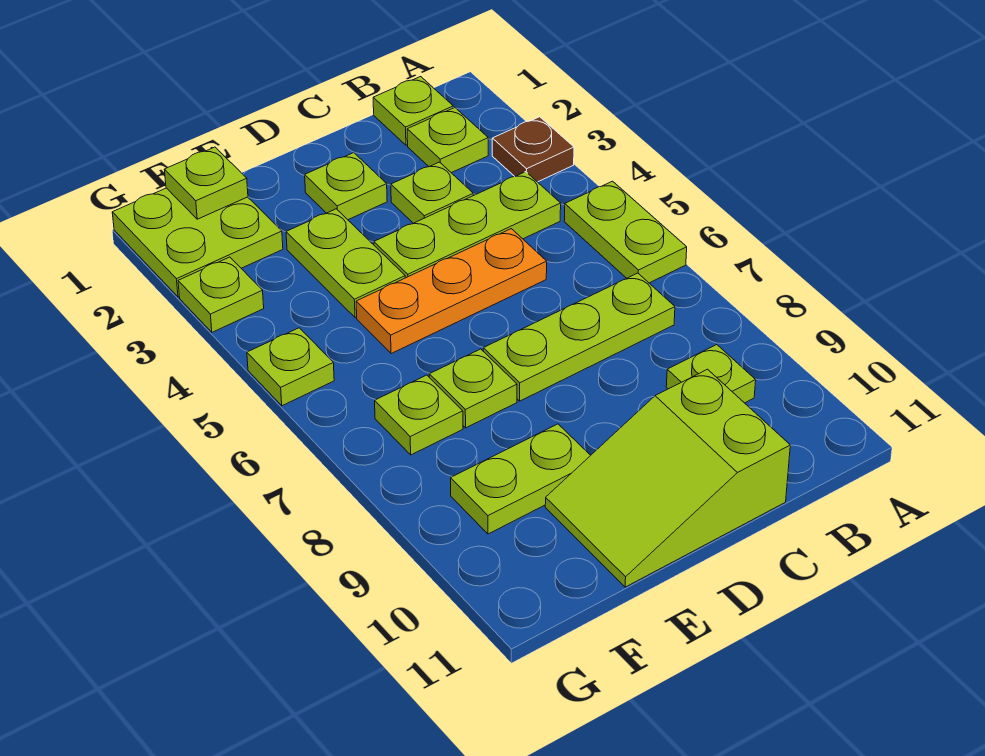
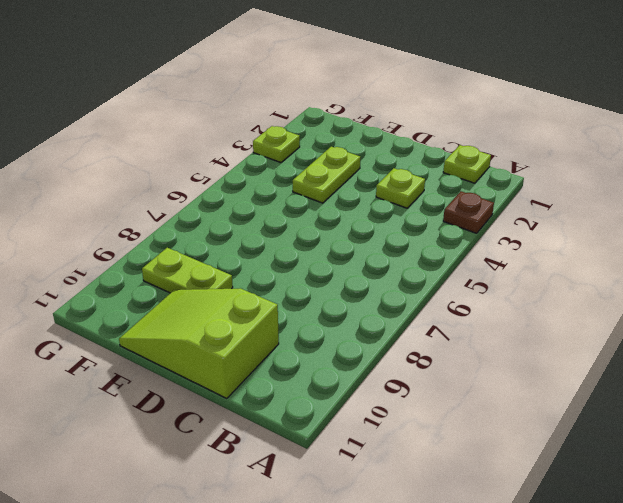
none -> lime plate A5:A6 level 1
none -> lime plate B2 level 1
none -> lime plate B4:D4 level 1

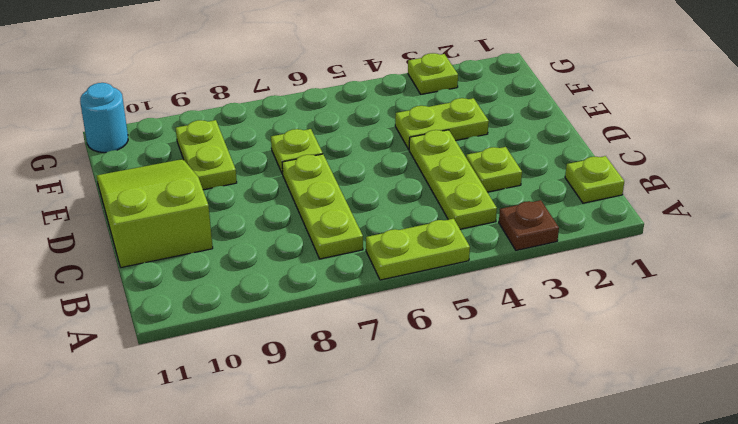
cyan round brick G11 level 1 -> none
none -> lime plate B2 level 1
none -> lime plate B9 level 1
none -> orange plate C5:E5 level 1

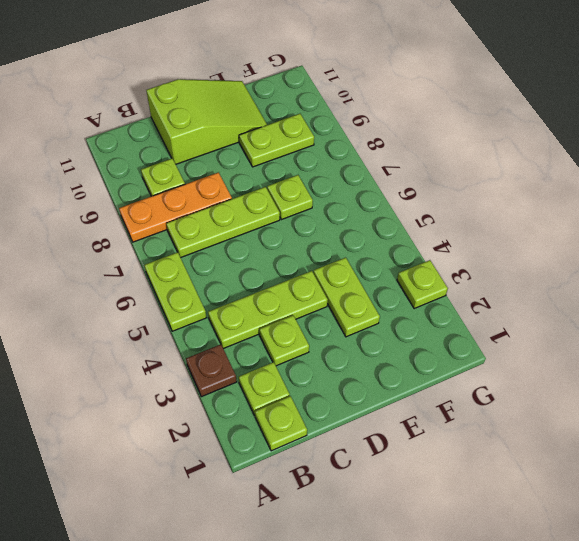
orange plate A8:C8 level 1 -> orange plate C5:E5 level 1
none -> lime plate D2 level 1
none -> lime plate F1:G2 level 1
none -> lime plate F7 level 1

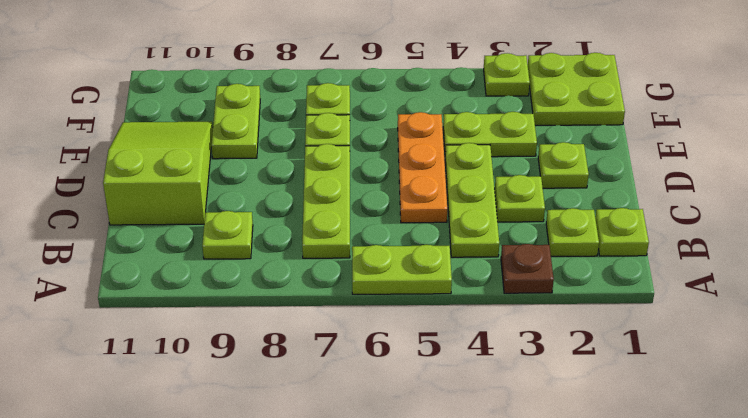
none -> lime plate G5 level 1
none -> lime plate F1 level 2

